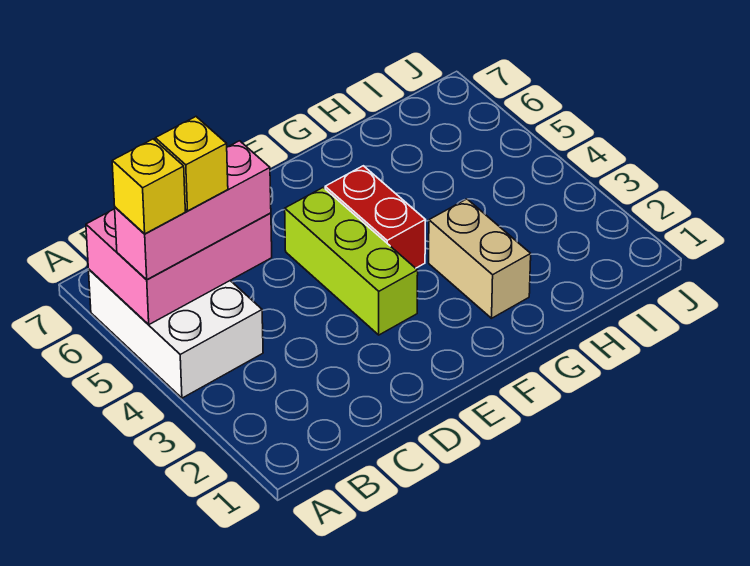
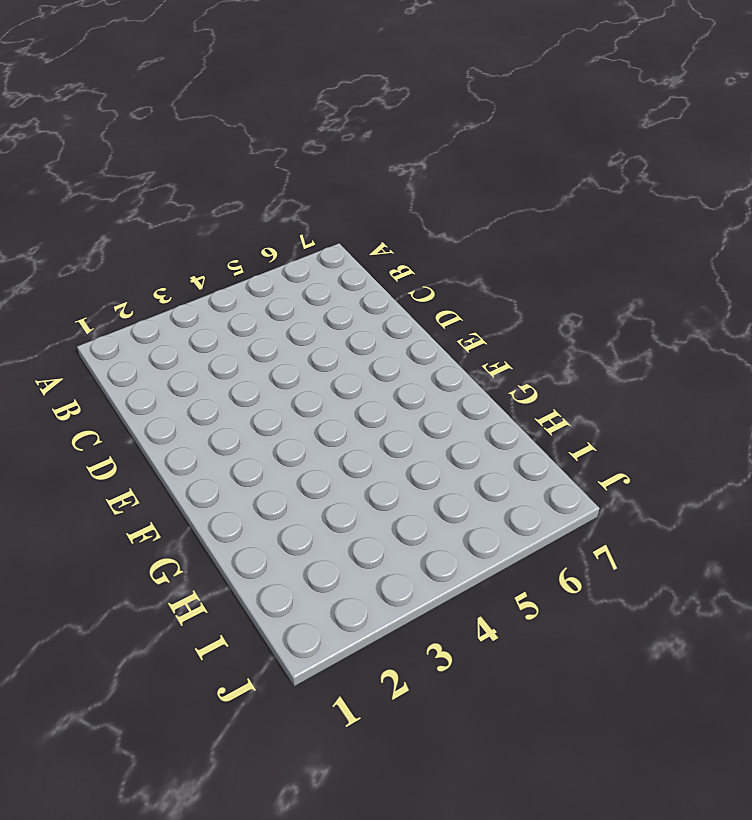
none -> white brick A4:B6 level 1
none -> lime brick E3:E5 level 1

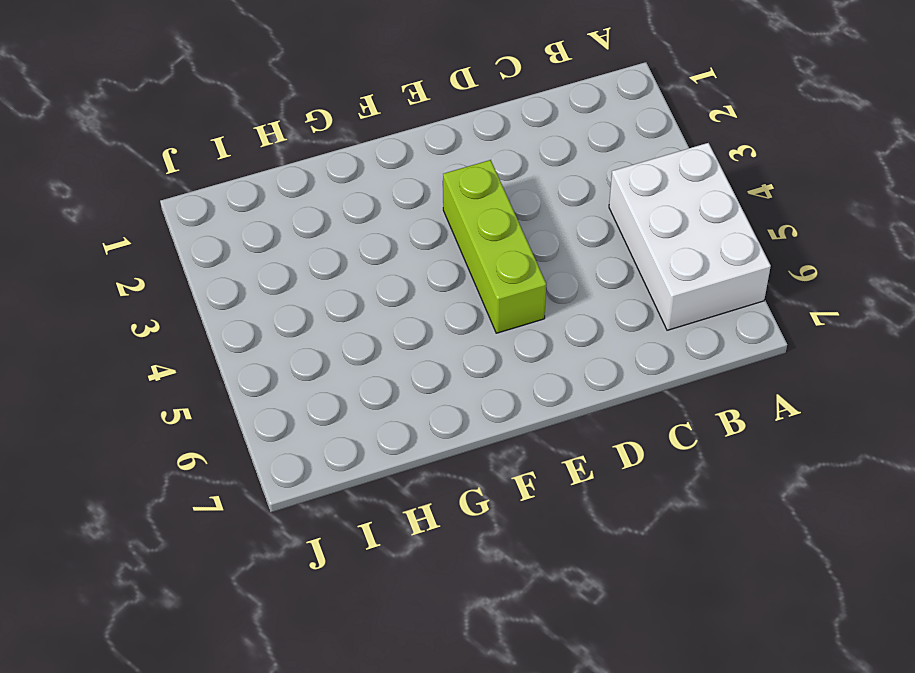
none -> red brick F4:F5 level 1
none -> tan brick G2:G3 level 1

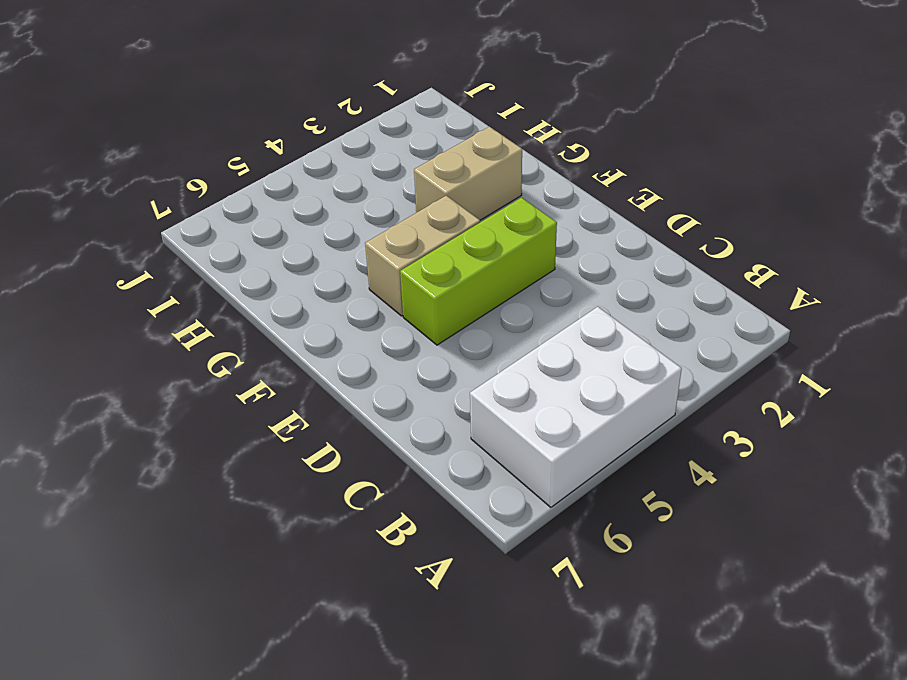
tan brick F4:F5 level 1 -> red brick F4:F5 level 1
none -> pink brick A5:C6 level 2
none -> pink brick A5:C5 level 3

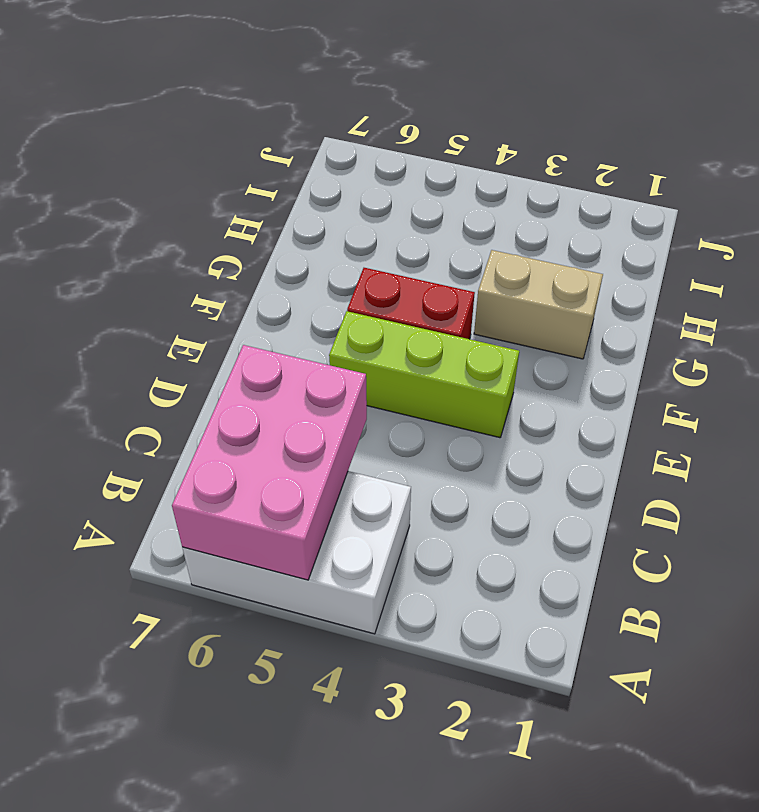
none -> pink brick A5:C5 level 3
none -> yellow brick A5 level 4

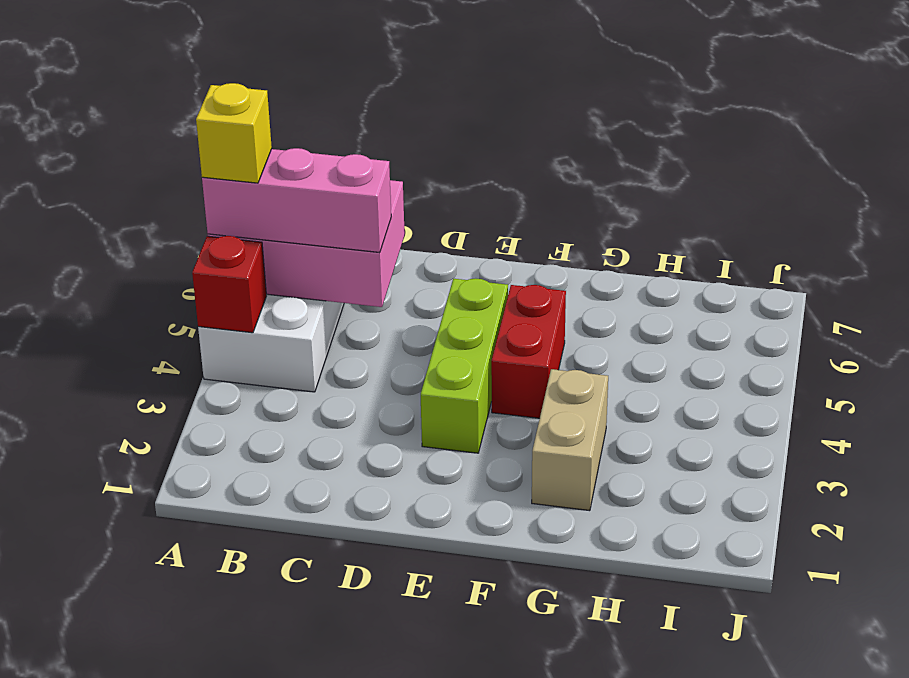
red brick A4 level 2 -> none
none -> yellow brick B5 level 4

